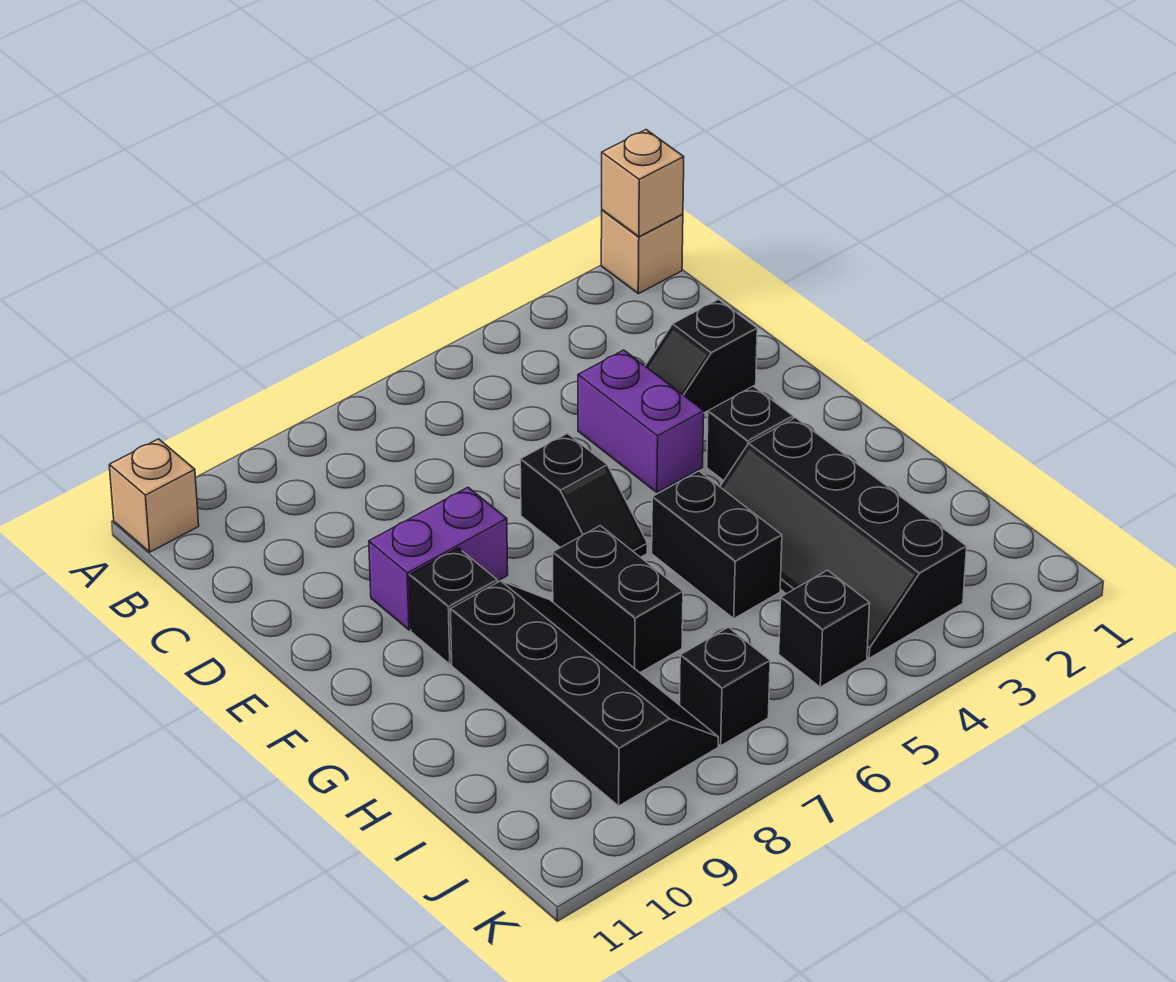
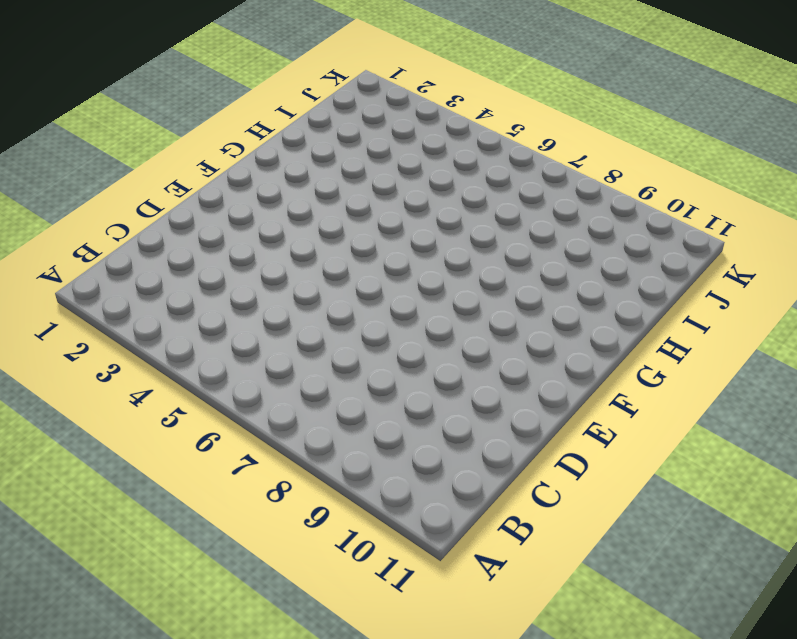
none -> tan brick A1 level 1
none -> tan brick A11 level 1
none -> black slope D2:D3 level 1 top 2

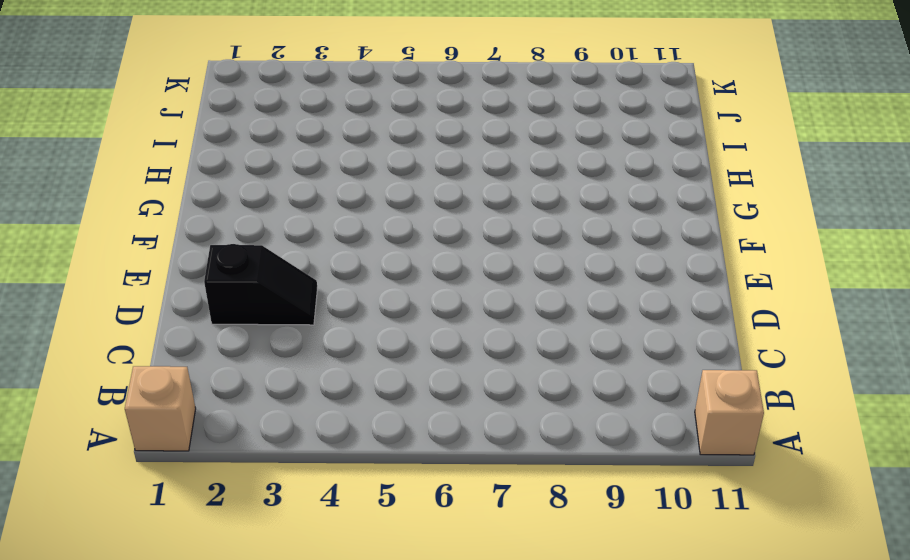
none -> purple brick D4:E4 level 1
none -> black slope E6:F6 level 1 top E
none -> purple brick E8:E9 level 1

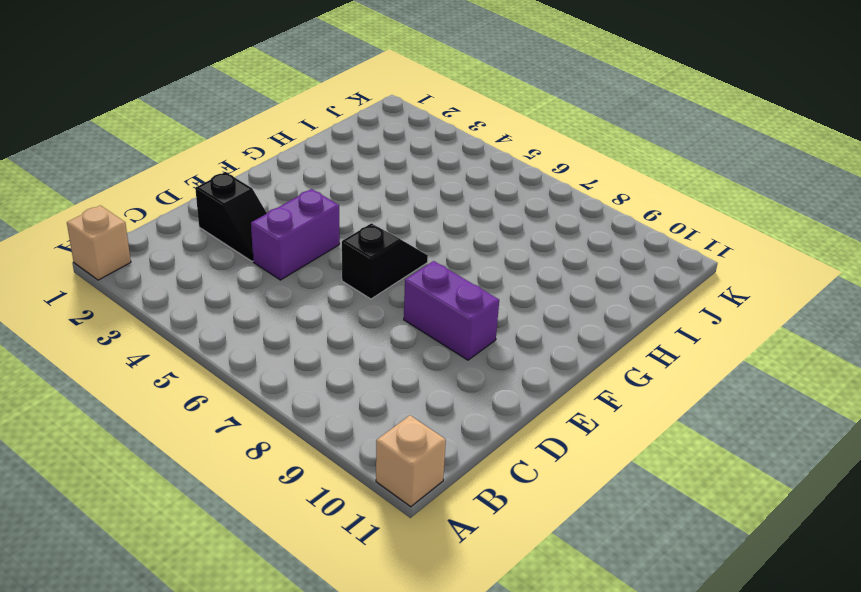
none -> black brick F3 level 1
none -> black brick F9 level 1
none -> black slope G3:J4 level 1 top 3

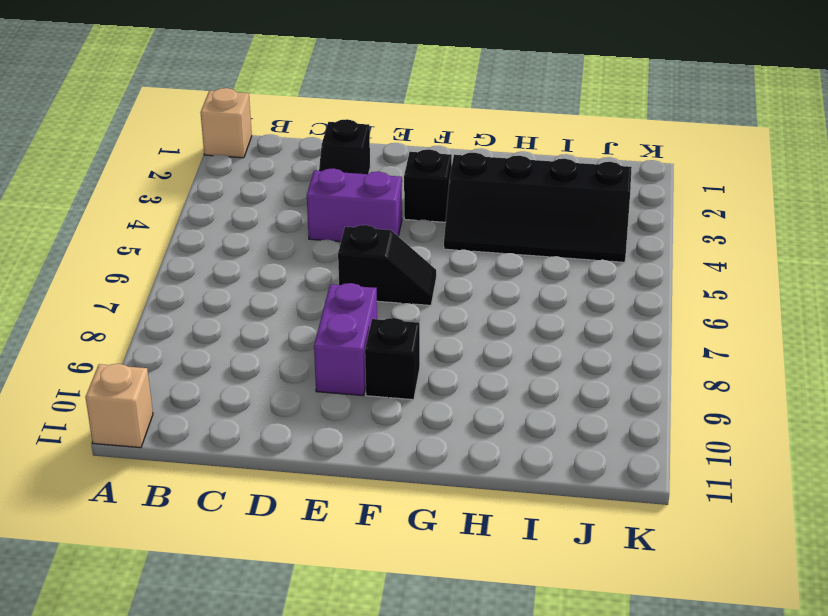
none -> black brick G5:H5 level 1
none -> black brick G7:H7 level 1
none -> black slope G8:J9 level 1 top 9

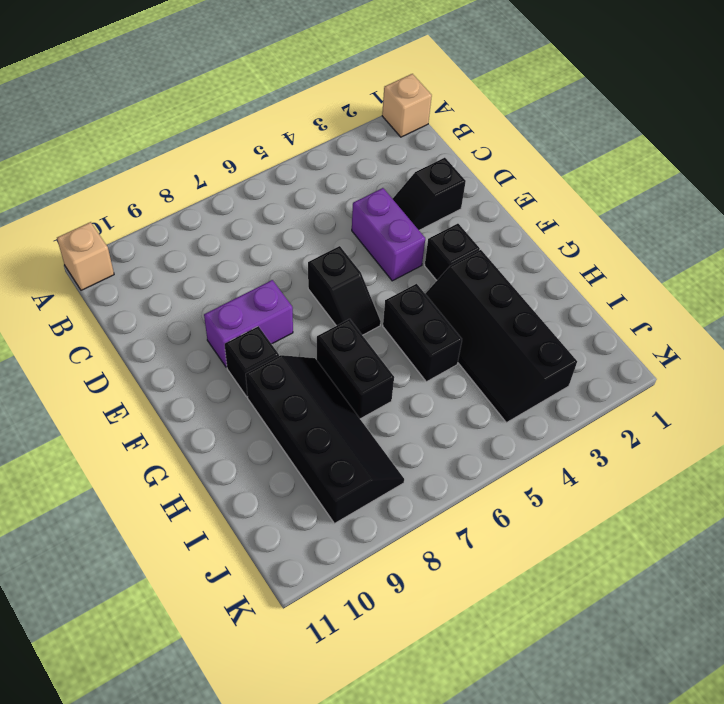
none -> black brick J5 level 1
none -> black brick J7 level 1
none -> tan brick A1 level 2

